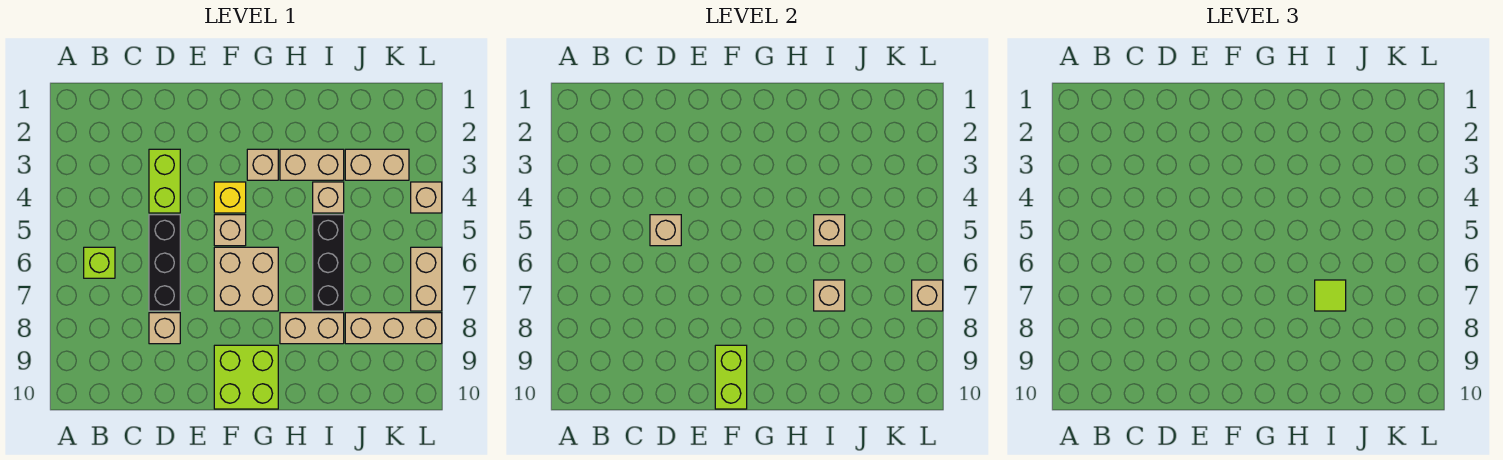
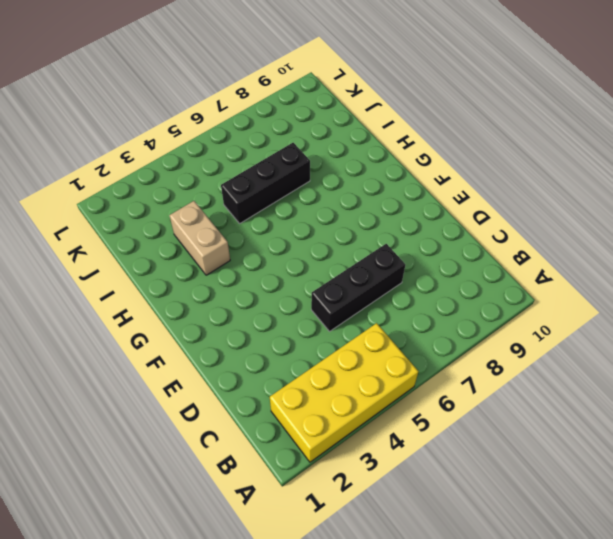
yellow brick A2:B5 level 1 -> none
none -> lime brick B6 level 1
none -> lime brick D3:D4 level 1
none -> tan brick D8 level 1

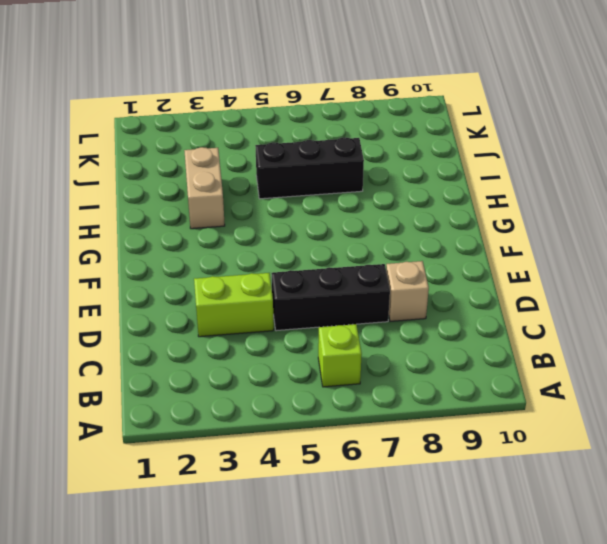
none -> yellow brick F4 level 1
none -> tan brick F5 level 1
none -> tan brick F6:G7 level 1

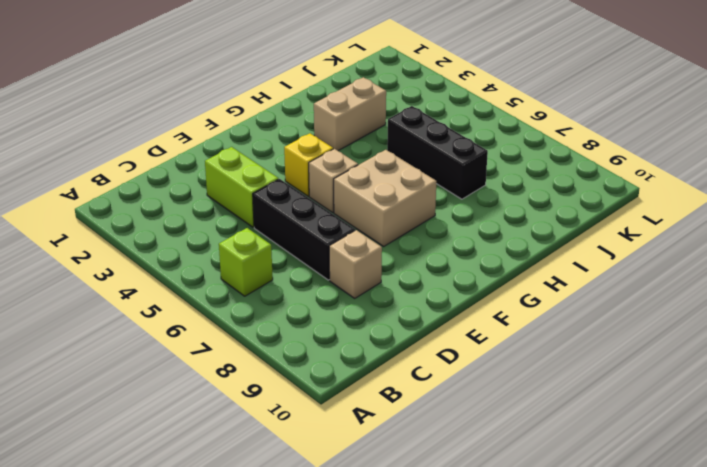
none -> lime brick F9:G10 level 1
none -> tan brick G3 level 1
none -> tan brick H8:I8 level 1

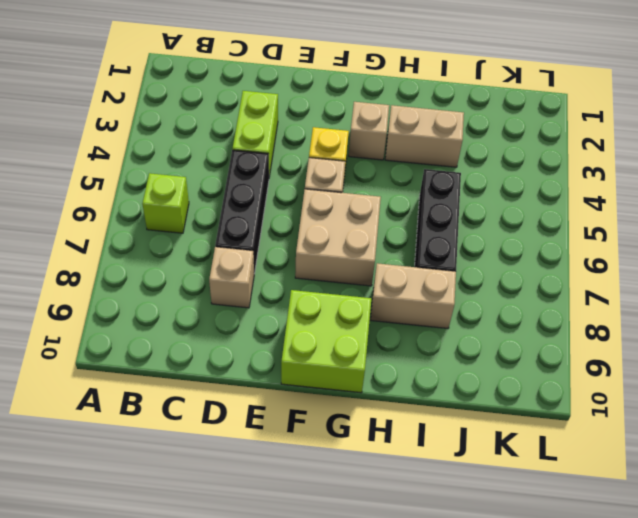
none -> tan brick I4 level 1
none -> tan brick J3:K3 level 1
none -> tan brick J8:L8 level 1

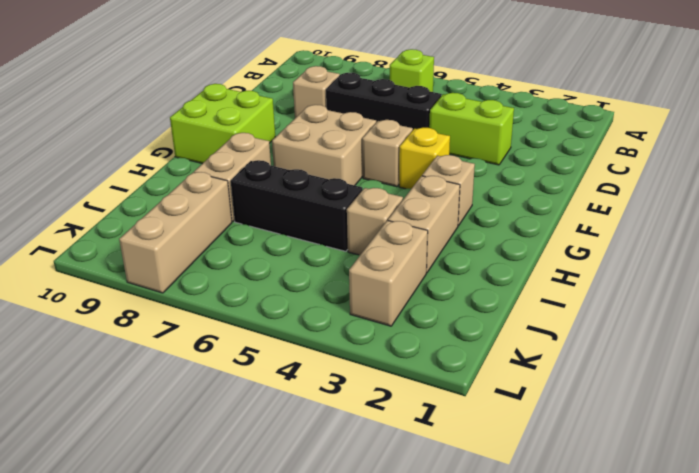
none -> tan brick L4 level 1
none -> tan brick L6:L7 level 1
none -> tan brick D5 level 2

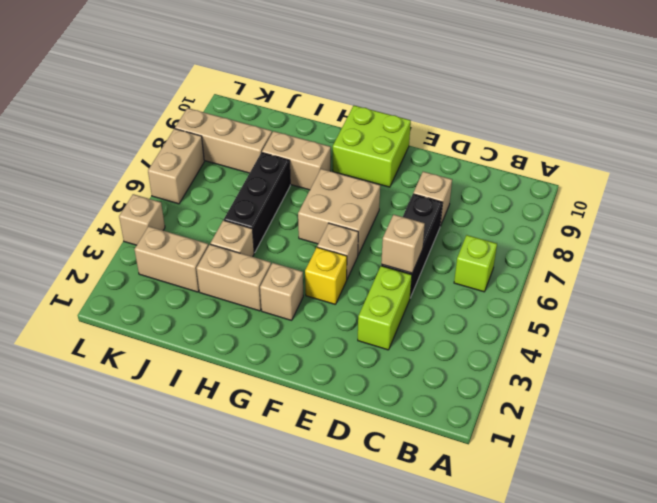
none -> lime brick F9:F10 level 2
none -> tan brick I5 level 2
none -> tan brick I7 level 2

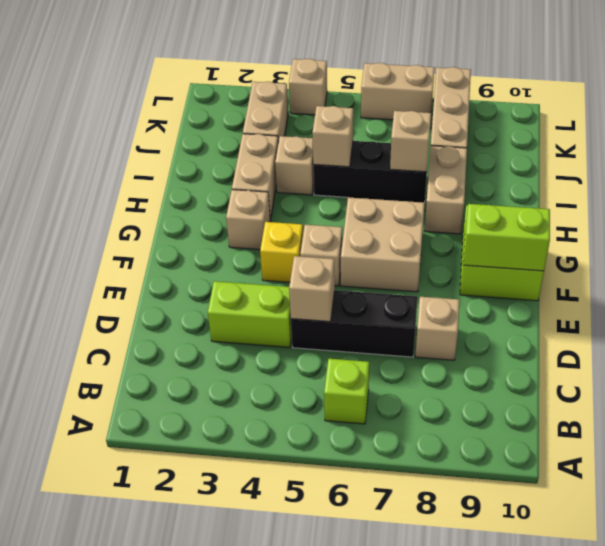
none -> tan brick L7 level 2
none -> lime tile I7 level 3

